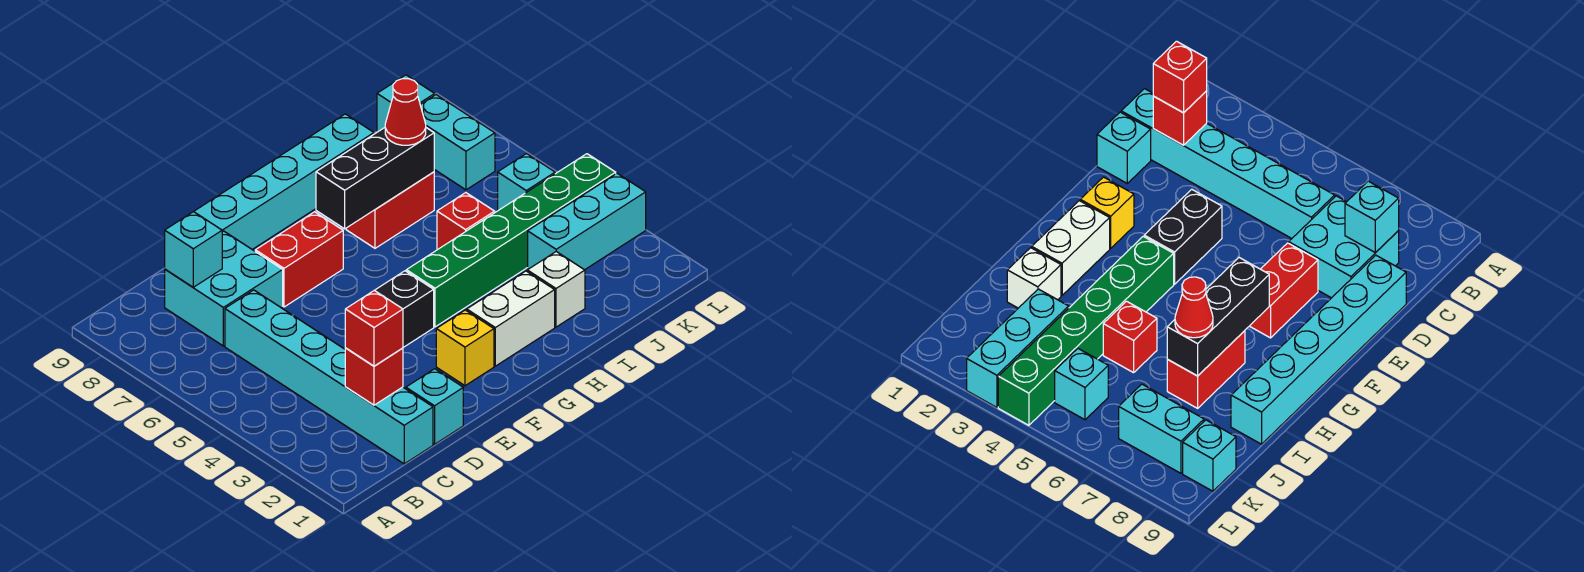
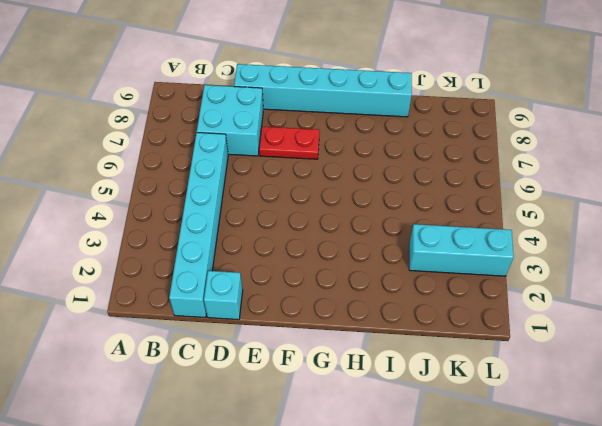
red plate E7:F7 level 1 -> red brick E7:F7 level 1
none -> black brick E4:F4 level 1
none -> yellow brick F2 level 1
none -> white brick G2:H2 level 1

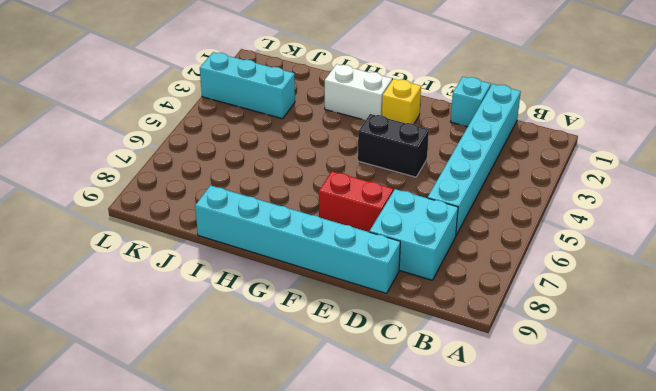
none -> green brick G4:L4 level 1
none -> red brick H7:I7 level 1
none -> white brick I2 level 1

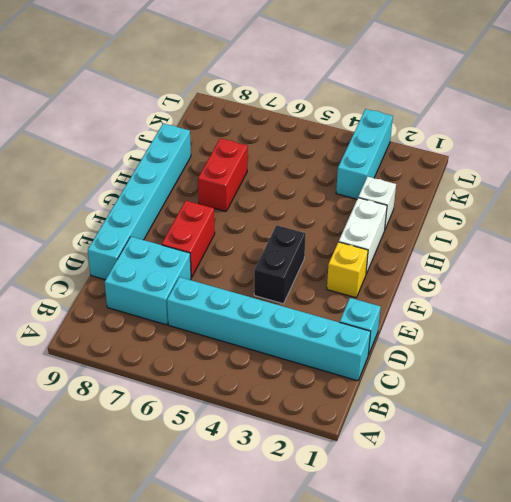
none -> green brick G4:L4 level 1
none -> red brick I5 level 1
none -> cyan brick K5 level 1

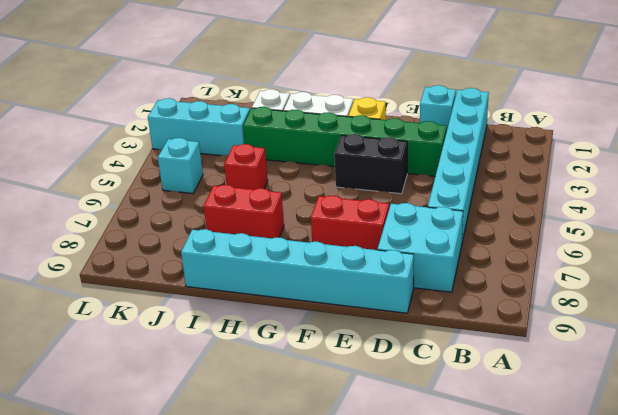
green brick D3:I3 level 1 -> green brick G4:L4 level 1
none -> cyan brick K7:K8 level 1
none -> cyan brick K9 level 1
none -> red brick C2 level 2

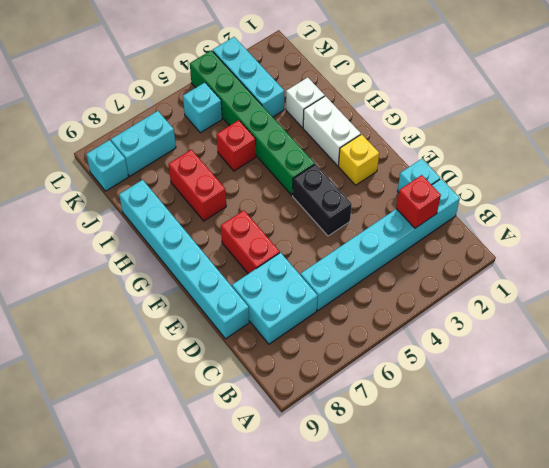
none -> cyan brick C8 level 2
none -> black brick G7:I7 level 2
none -> red brick C2 level 3

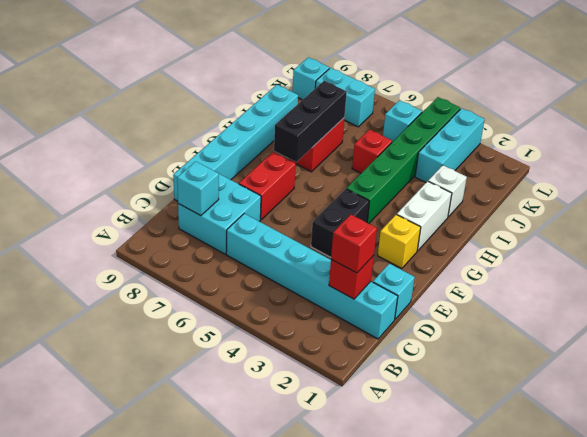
none -> red cone I7 level 3

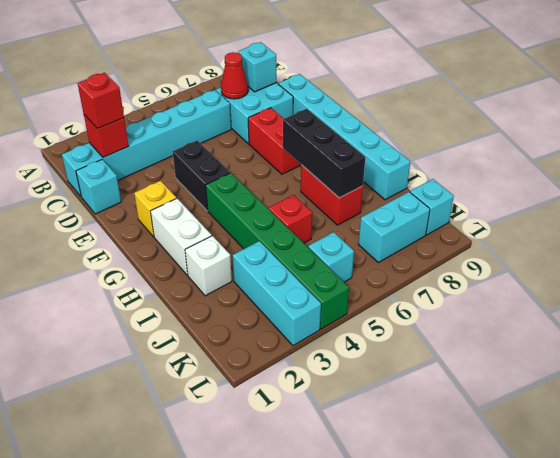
red cone C7 level 2 -> red cone I7 level 3

